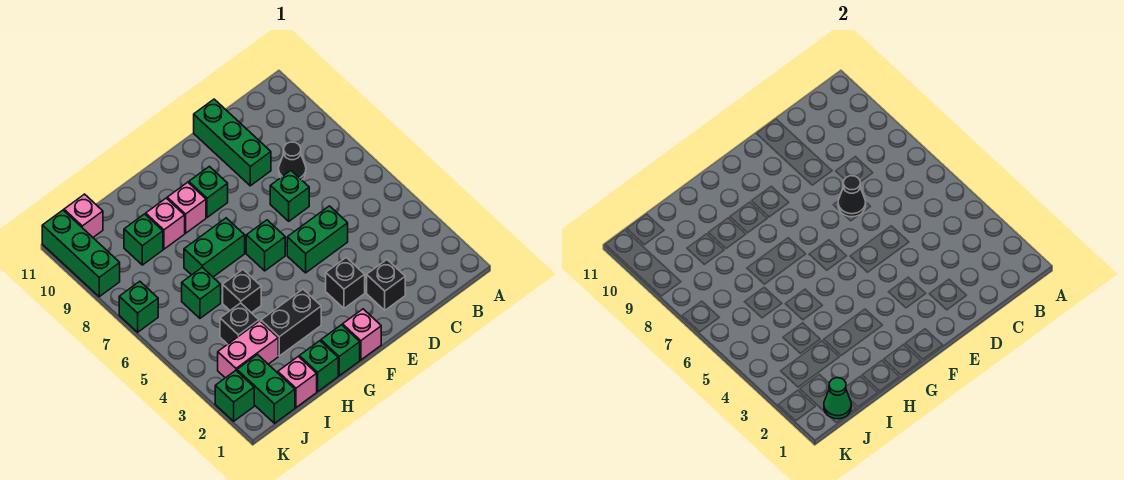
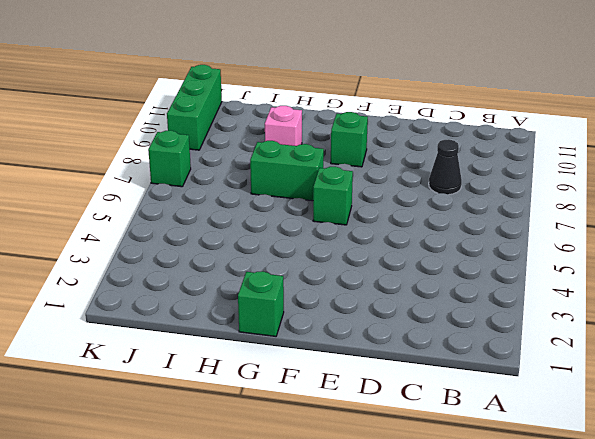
none -> black brick D2 level 1
none -> green brick D5:E5 level 1
none -> green brick D7 level 1

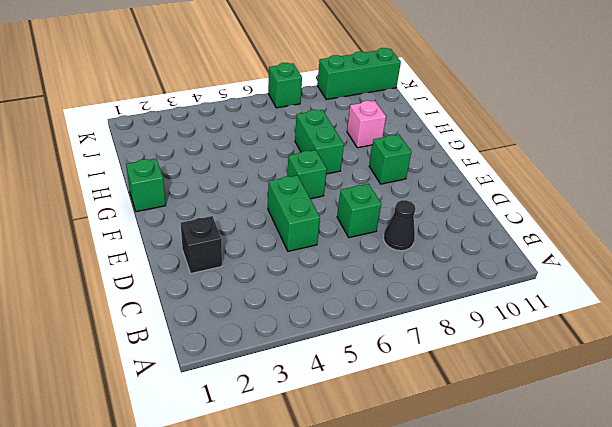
none -> green brick D9:D11 level 1
none -> black brick E3 level 1
none -> pink brick F1 level 1

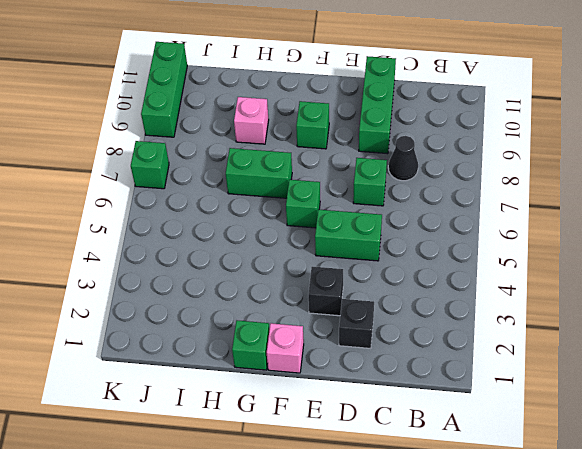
none -> black brick G3:H3 level 1
none -> pink brick G9 level 1
none -> green brick H1 level 1

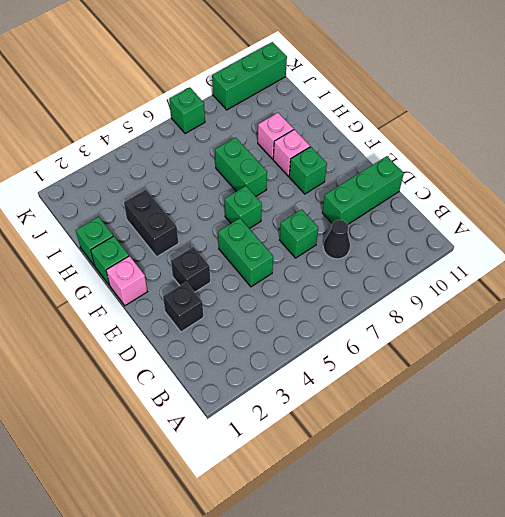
none -> black brick H5 level 1
none -> pink brick I1 level 1
none -> pink brick I3:J3 level 1

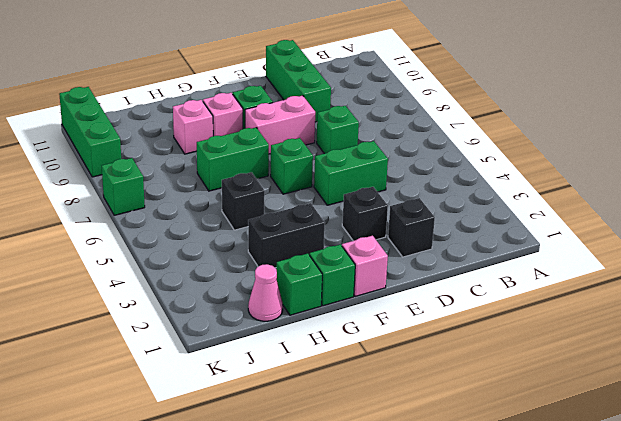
pink brick E8:F8 level 1 -> pink brick I3:J3 level 1
pink cone I1 level 1 -> pink brick I1 level 1
none -> black cone C8 level 1
none -> black brick I4 level 1
none -> green brick I6 level 1

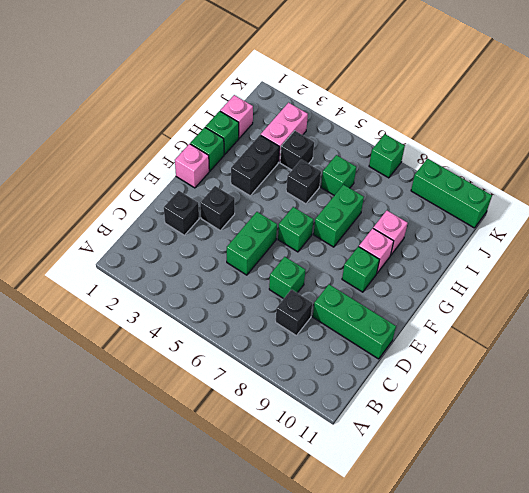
black brick C8 level 1 -> black cone C8 level 1
none -> green brick I9 level 1
none -> green brick J1:J2 level 1
none -> pink brick J11 level 1

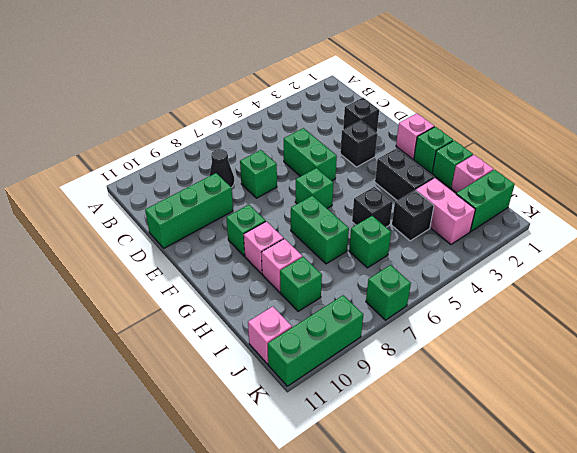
none -> green brick K2 level 1
none -> black cone D7 level 2
none -> green cone J1 level 2

